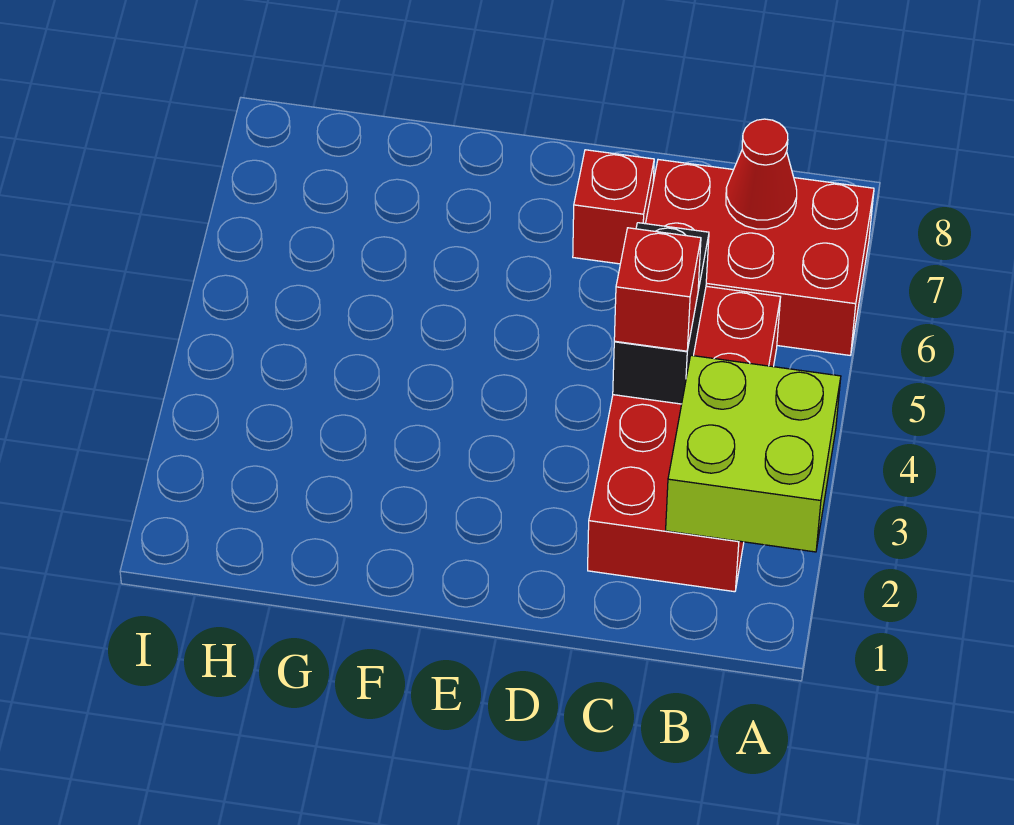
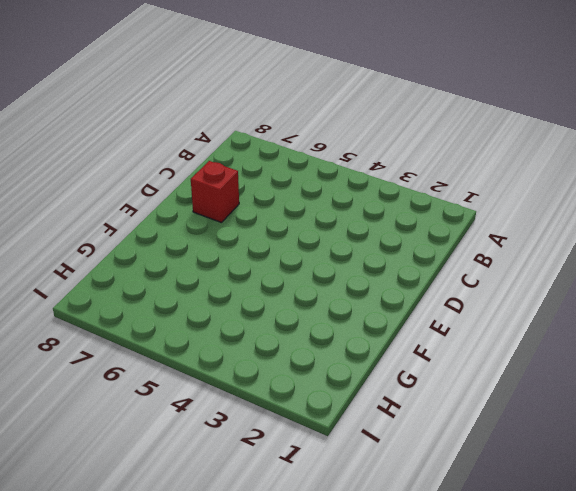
none -> red brick A6:C7 level 1
none -> red brick B2:C5 level 1

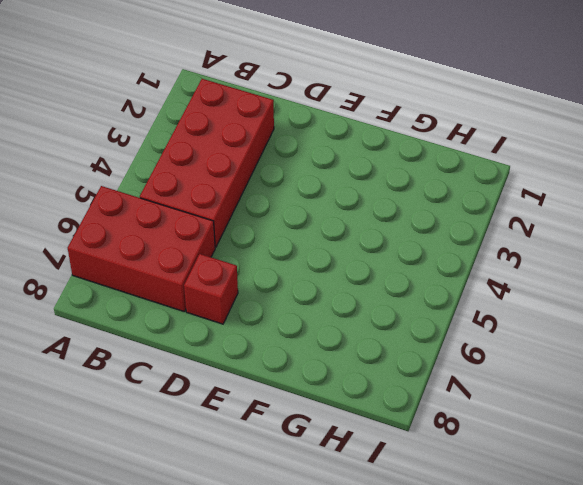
none -> lime brick A2:B3 level 2
none -> red cone B7 level 2

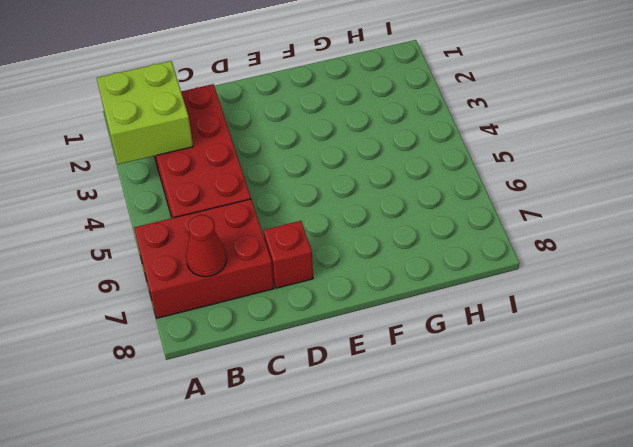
none -> black brick C4:C5 level 2
none -> red brick C4 level 3

